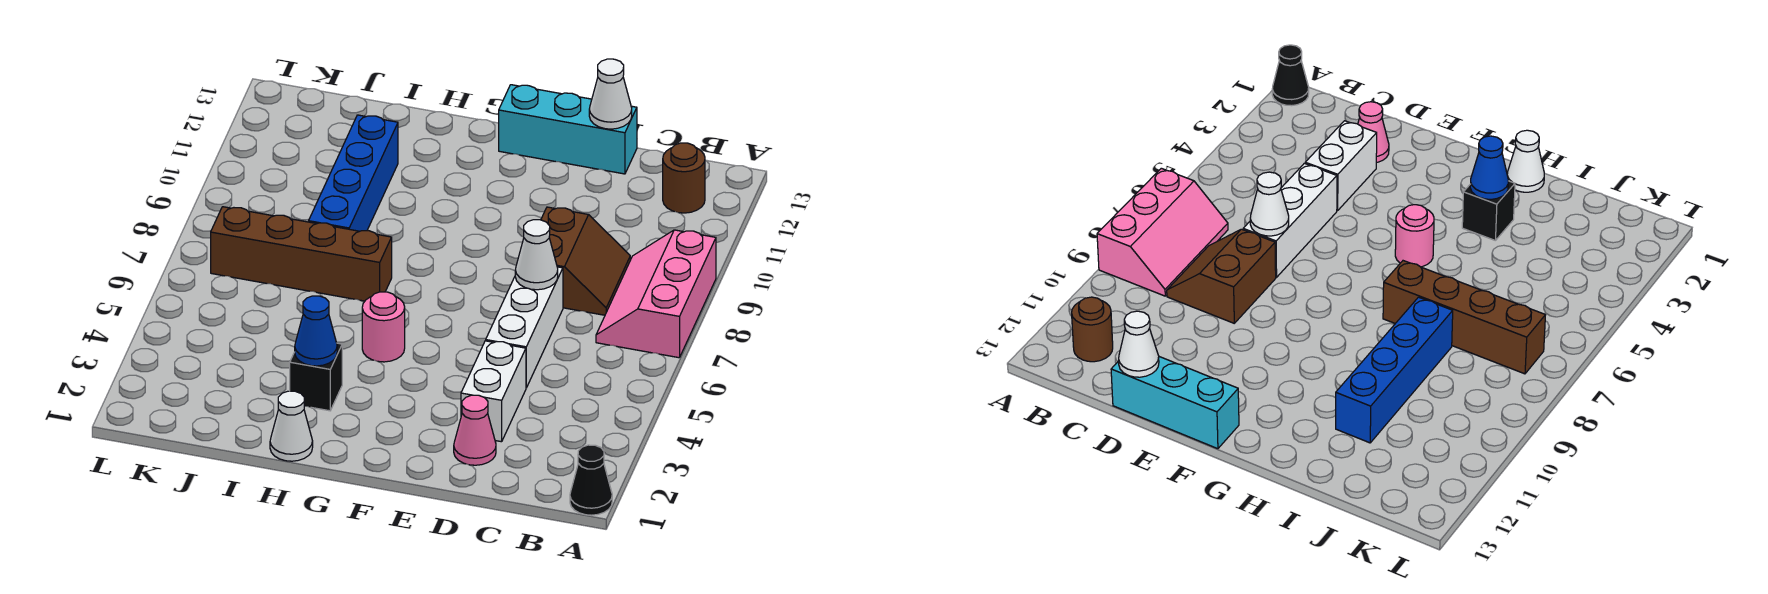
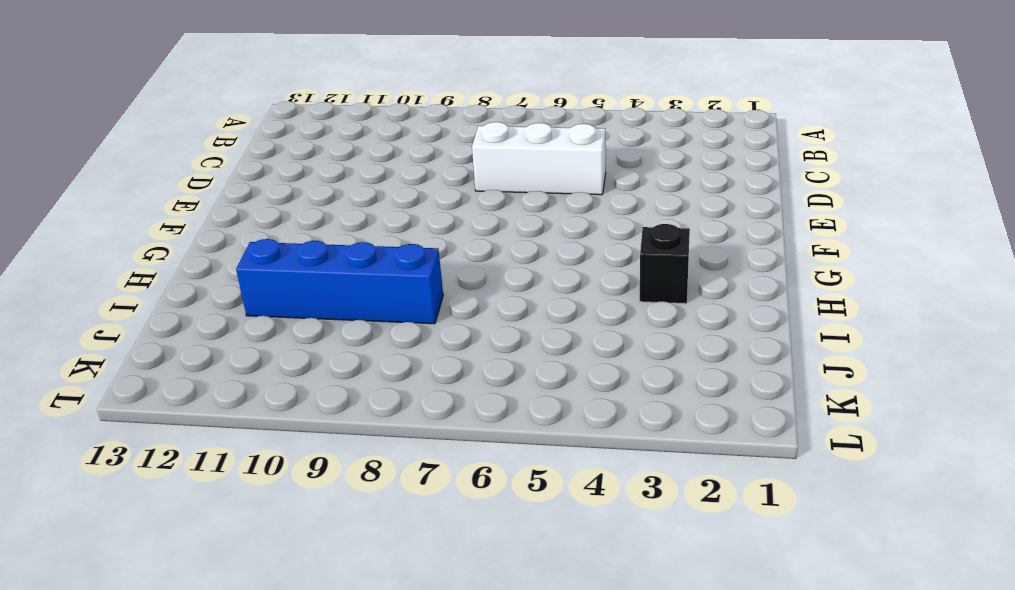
none -> black cone A1 level 1
none -> pink slope A7:B9 level 1 top A
none -> brown round brick B12 level 1

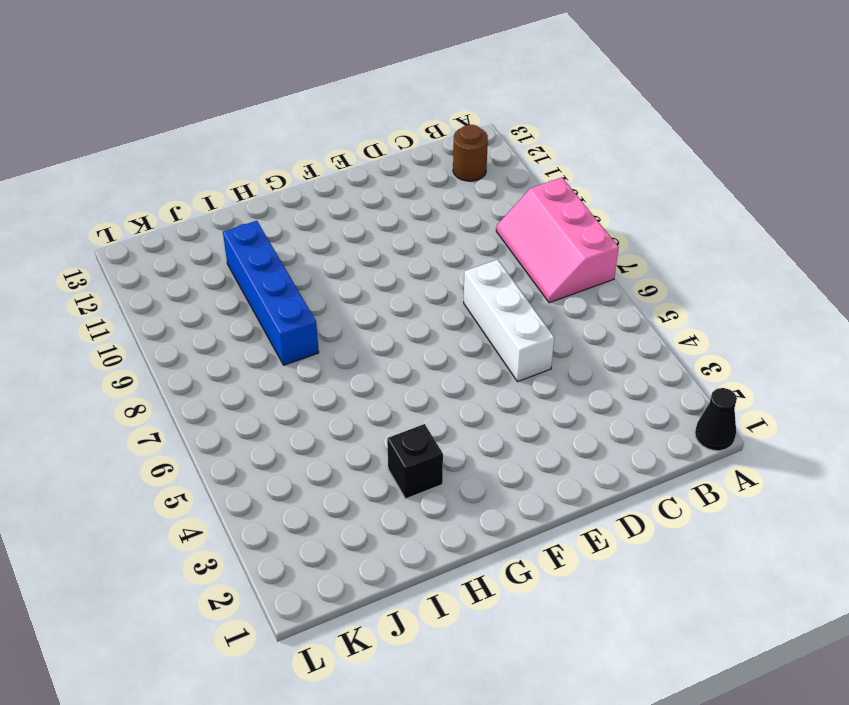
none -> brown slope C8:D9 level 1 top D
none -> pink cone D2 level 1
none -> white brick D3:D4 level 1

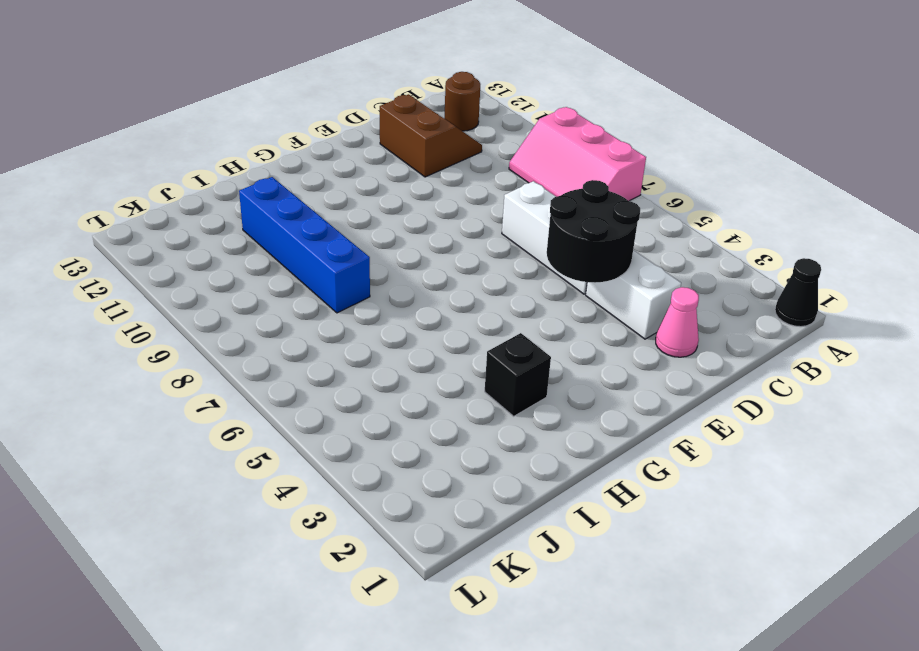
brown slope C11:D12 level 1 top D -> brown slope C8:D9 level 1 top D
black round brick D4:E5 level 2 -> none
none -> cyan brick D13:F13 level 1
none -> pink round brick G5 level 1
none -> white cone H1 level 1

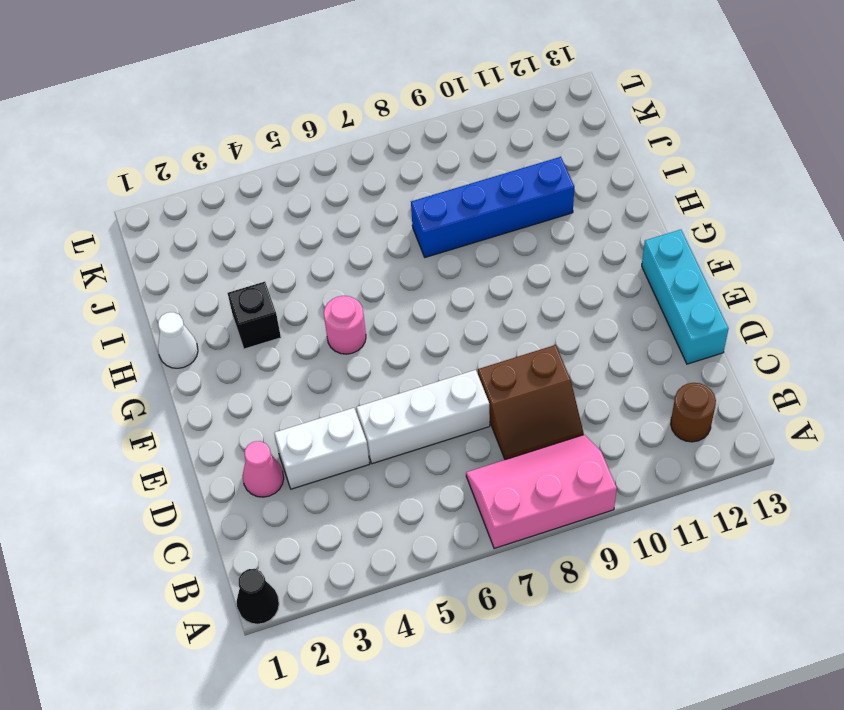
none -> brown brick H7:K7 level 1
none -> white cone D7 level 2
none -> white cone D13 level 2

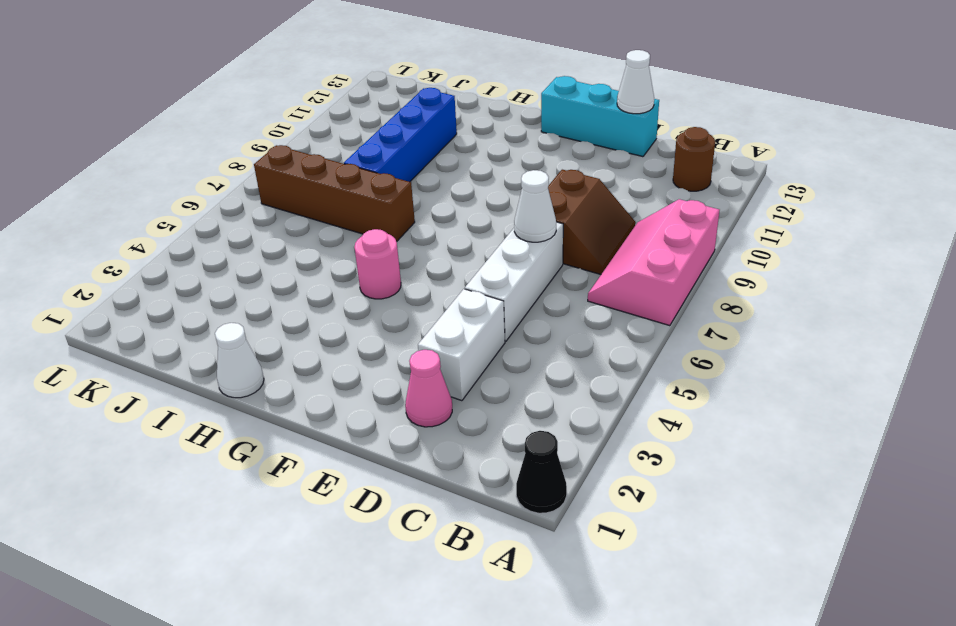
none -> black brick H3 level 1
none -> blue cone H3 level 2

